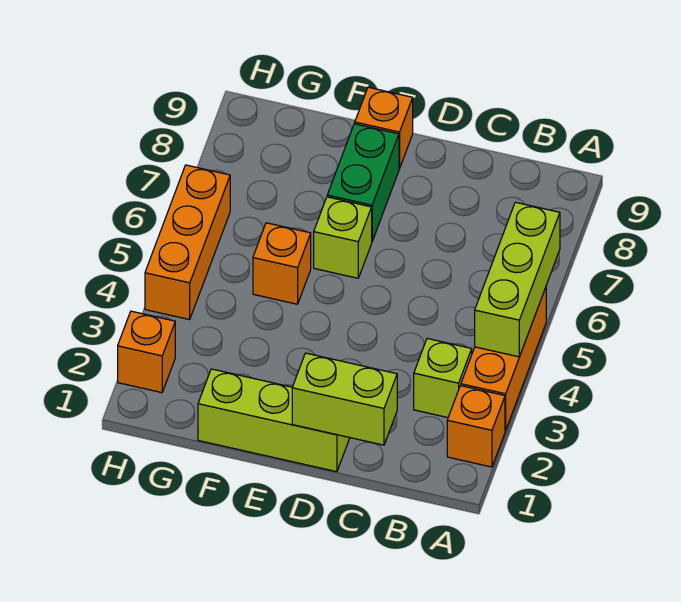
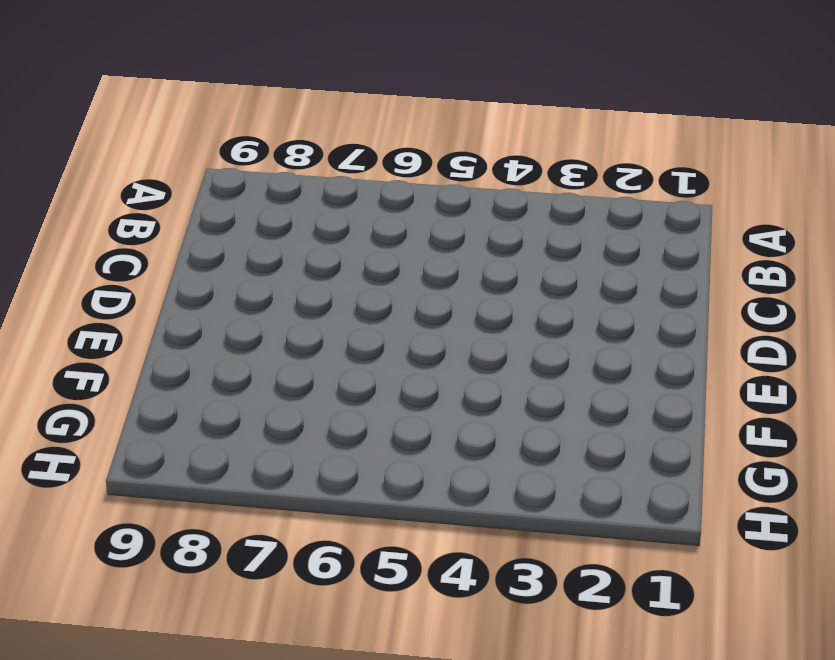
none -> orange brick A2 level 1
none -> orange brick A3:A5 level 1
none -> lime brick B3 level 1

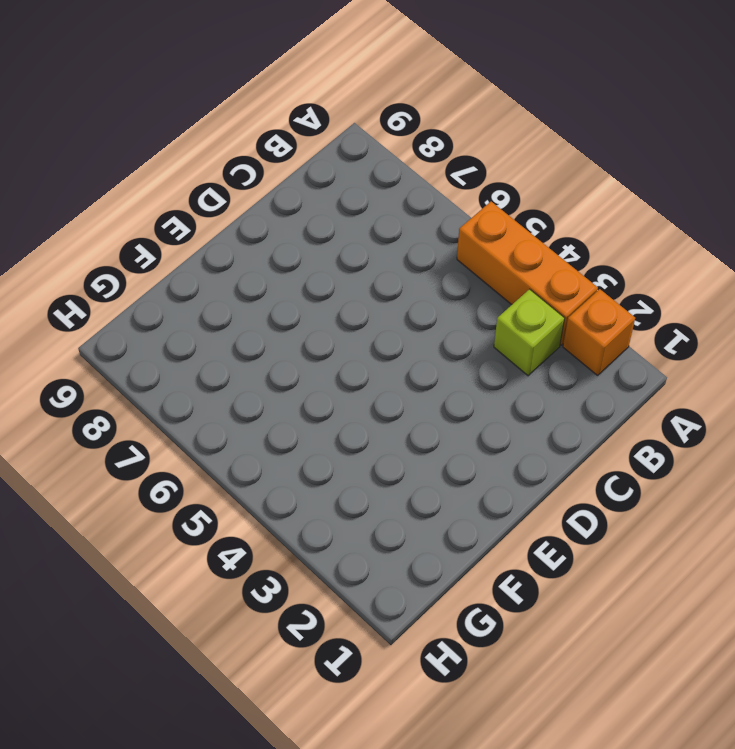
none -> lime brick D1:F1 level 1
none -> lime brick E6 level 1
none -> green brick E7:E8 level 1

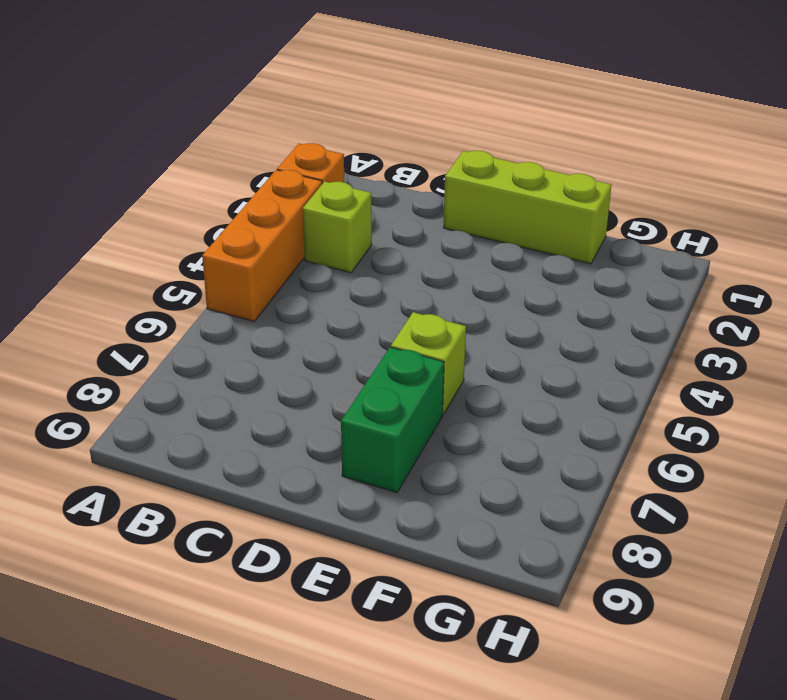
none -> orange brick E9 level 1
none -> orange brick F5 level 1
none -> orange brick H2 level 1

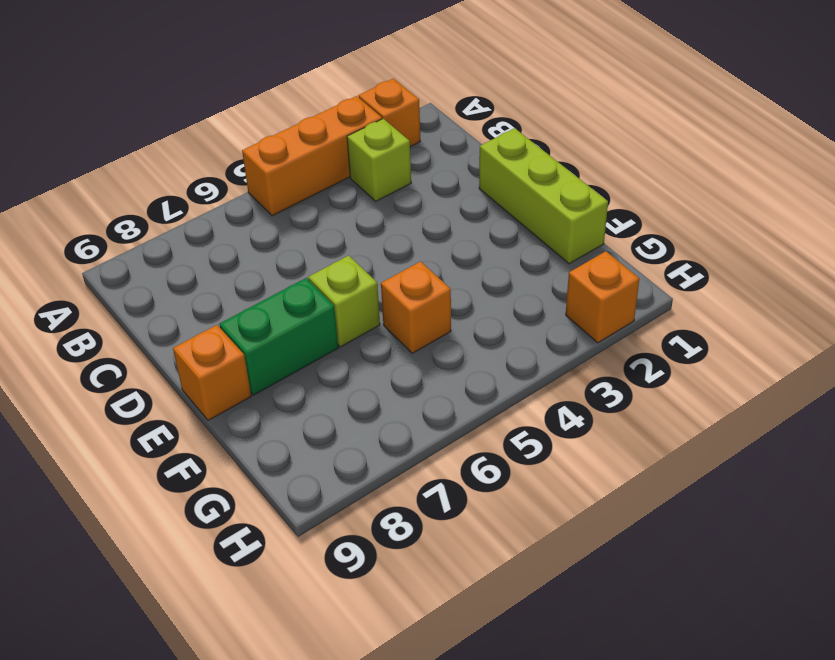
none -> orange brick H4:H6 level 1
none -> lime brick A4:A6 level 2
none -> lime brick C1:D1 level 2

